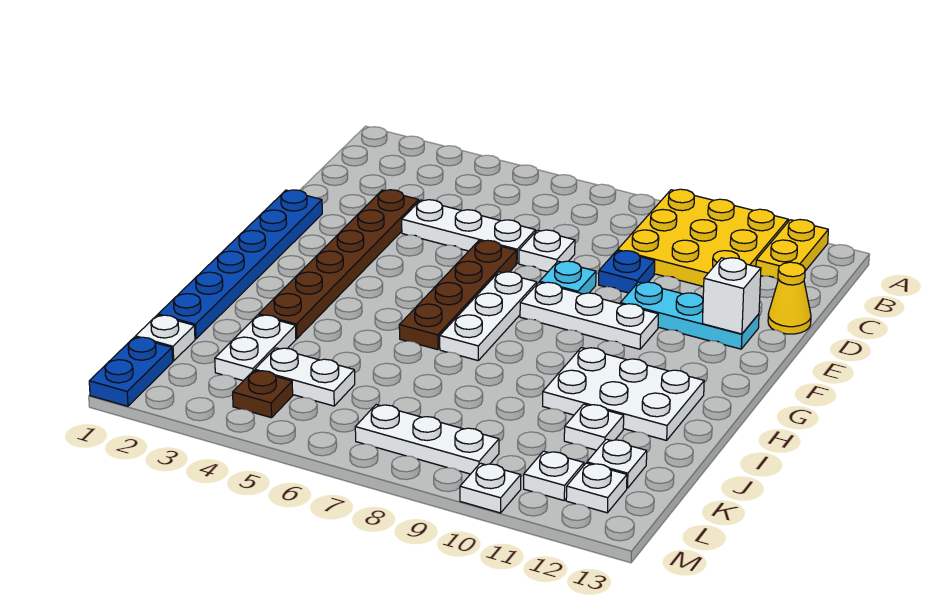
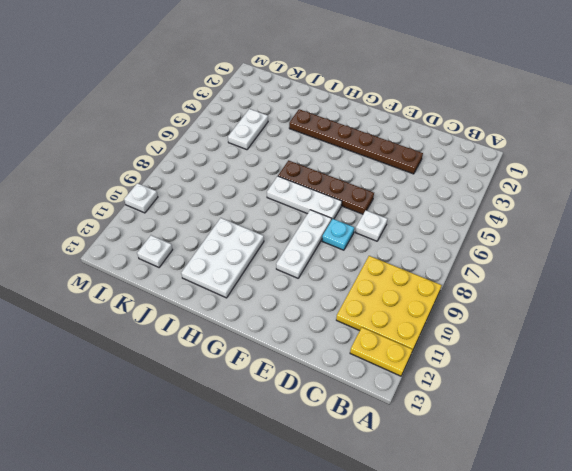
none -> white plate D4:D6 level 1
none -> blue plate D9 level 1
none -> yellow cone D13 level 1

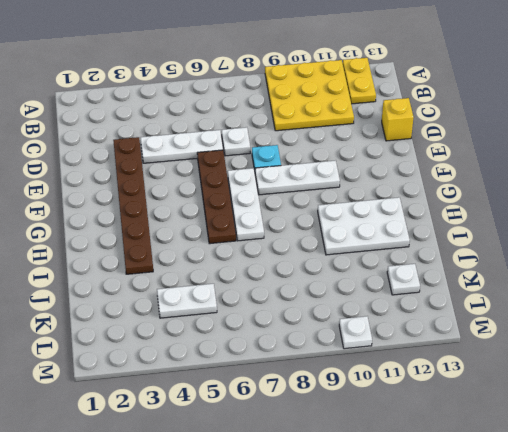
yellow brick D13 level 1 -> yellow cone D13 level 1
none -> blue plate D9 level 1
none -> blue plate E1:J1 level 1
none -> cyan plate E10:E12 level 1

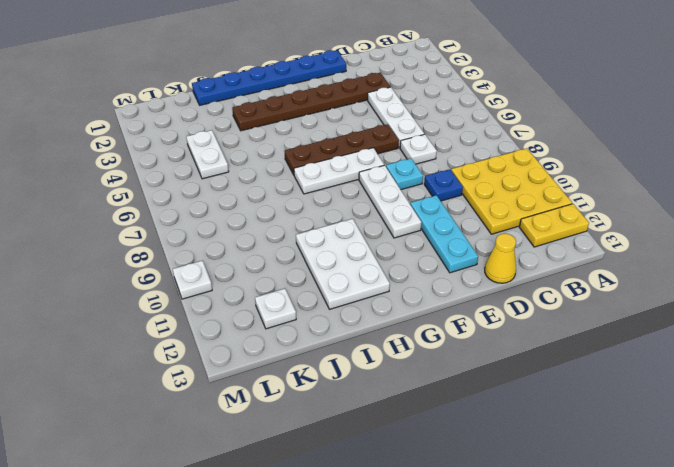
none -> white plate J3:K3 level 1
none -> white plate J11 level 1
none -> white plate K1 level 1

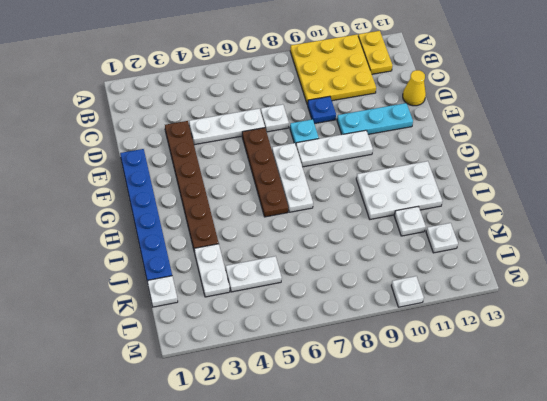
none -> blue plate L1:M1 level 1
none -> brown plate L4 level 1
none -> white plate L7:L9 level 1

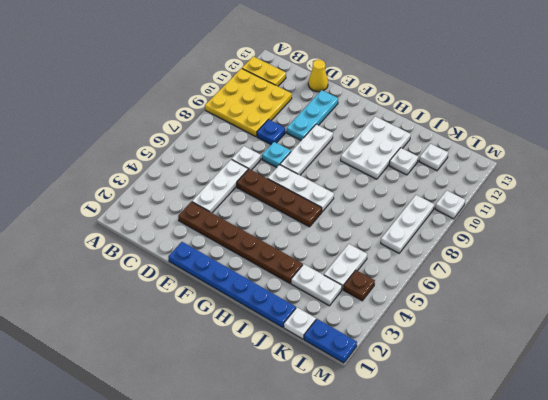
none -> white plate L11 level 1
none -> white plate L12 level 1
none -> white brick E12 level 2

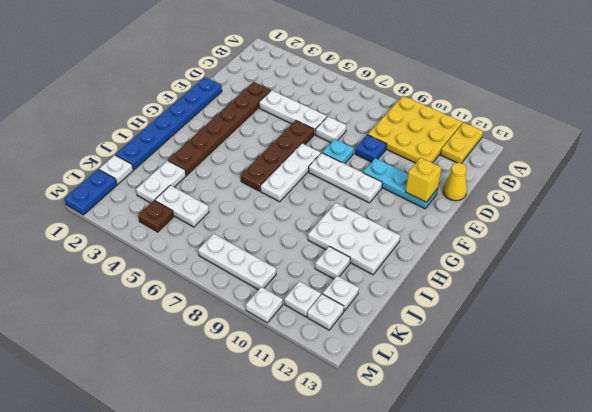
yellow brick E12 level 2 -> white brick E12 level 2

